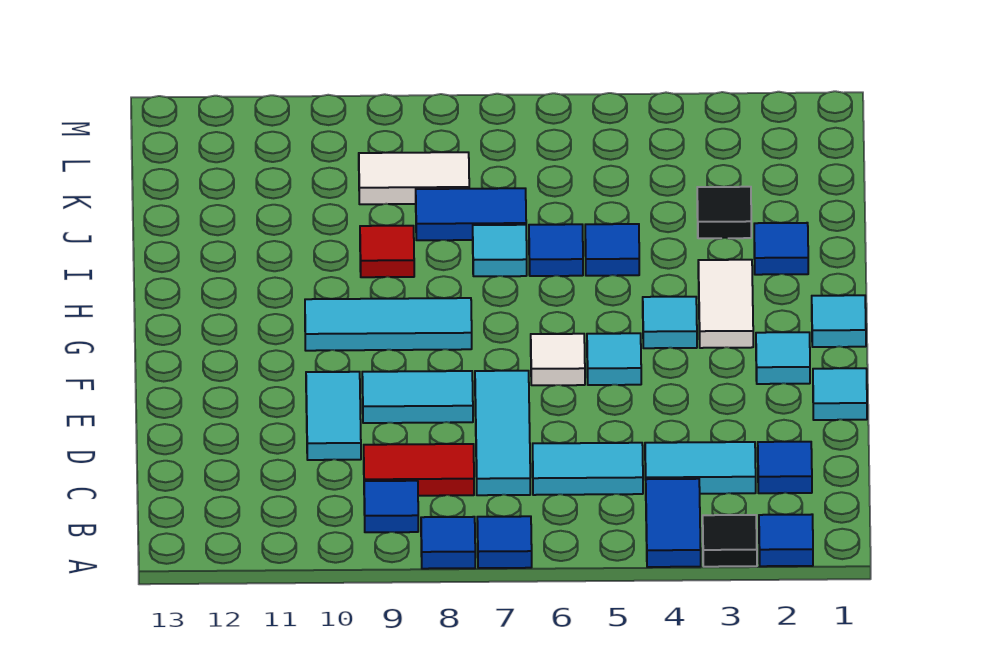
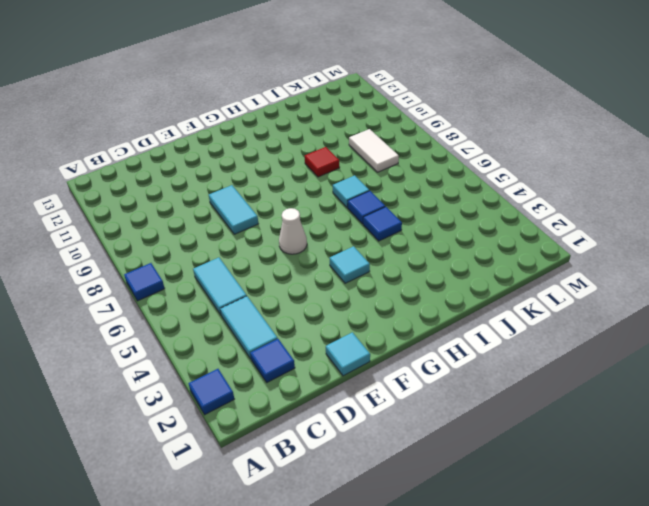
white cone F6 level 1 -> white tile F6 level 1
none -> black tile A3 level 1
none -> blue tile A4:B4 level 1
none -> blue tile A8 level 1

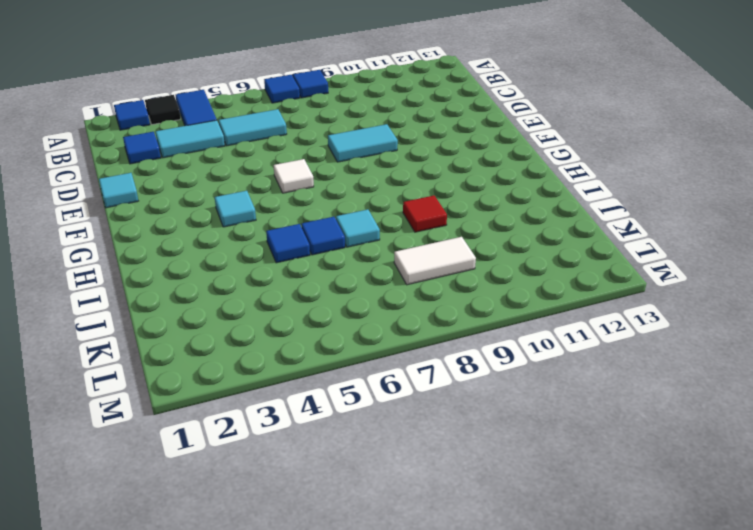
none -> blue tile B9 level 1
none -> cyan tile C7:E7 level 1
none -> red tile C8:C9 level 1

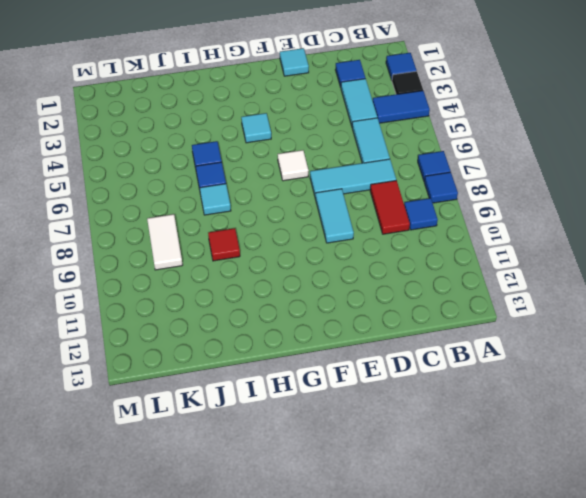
none -> cyan tile D10:E10 level 1
none -> cyan tile F2 level 1
none -> cyan tile F5 level 1

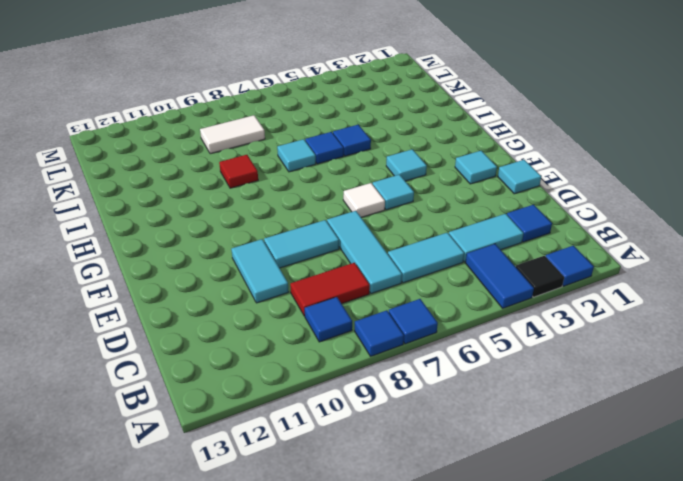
none -> cyan tile G1 level 1
none -> white tile G3:H3 level 1
none -> cyan tile G8:G10 level 1

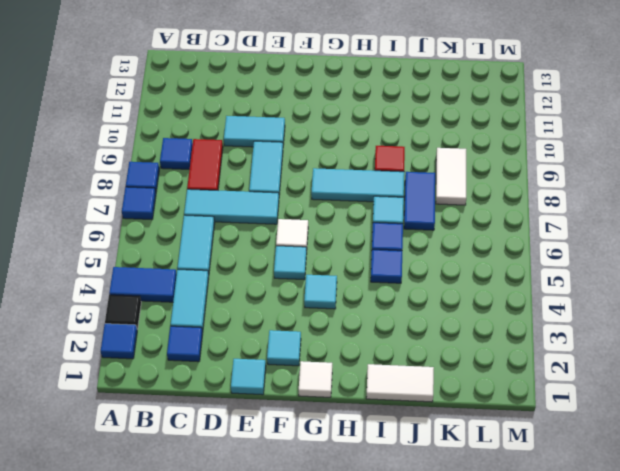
white tile G1 level 1 -> cyan tile G1 level 1
cyan tile G8:I8 level 1 -> cyan tile G8:G10 level 1
white tile I1:J1 level 1 -> white tile G3:H3 level 1
none -> blue tile I2 level 1
none -> black tile J3 level 1

